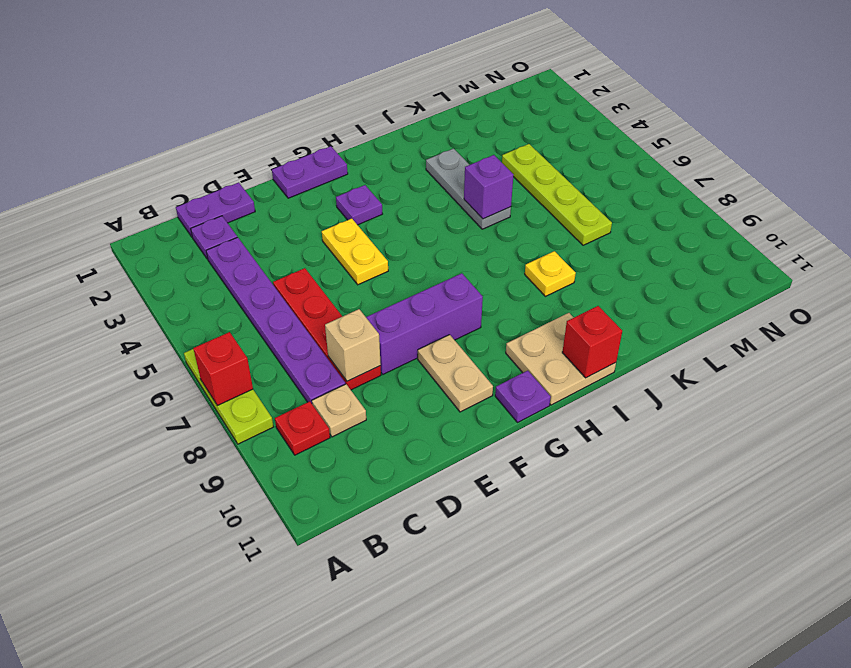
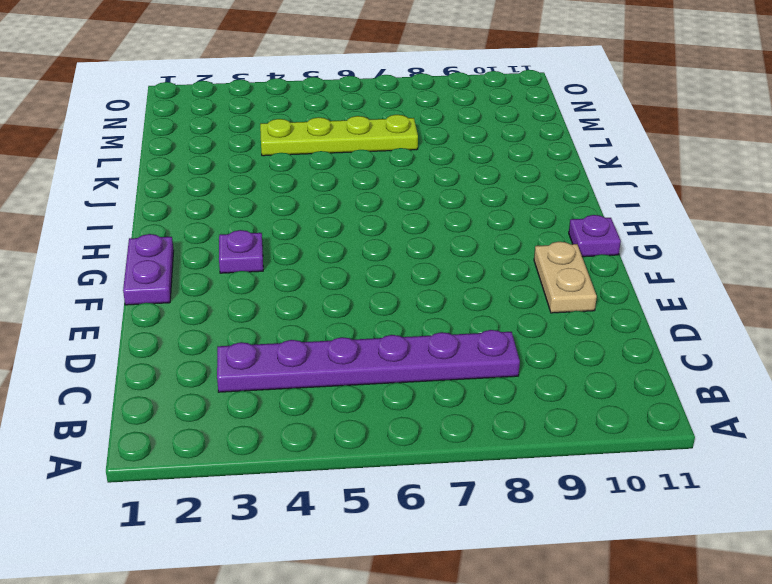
tan plate E10:F10 level 1 -> tan plate F9:F10 level 1
none -> lime plate A6:A8 level 1
none -> red plate B9 level 1
none -> purple plate C1:D1 level 1

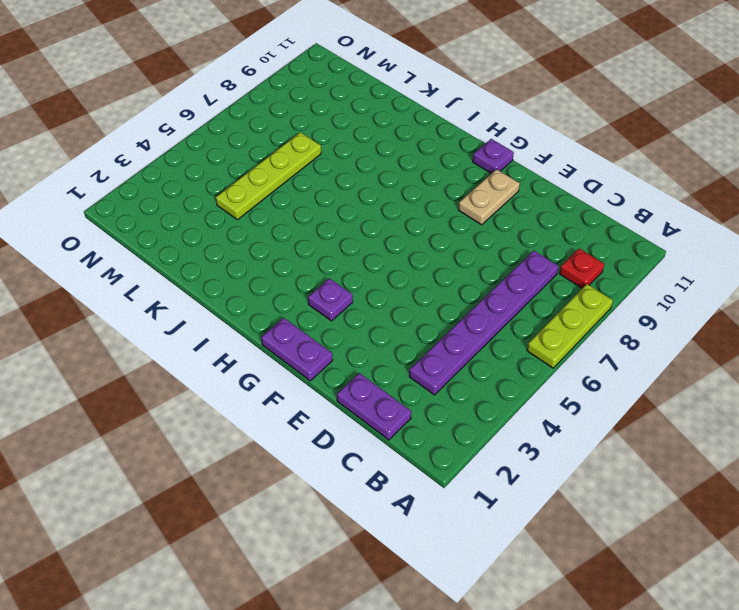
none -> purple plate C2 level 1
none -> tan plate C9 level 1
none -> red plate D5:D8 level 1

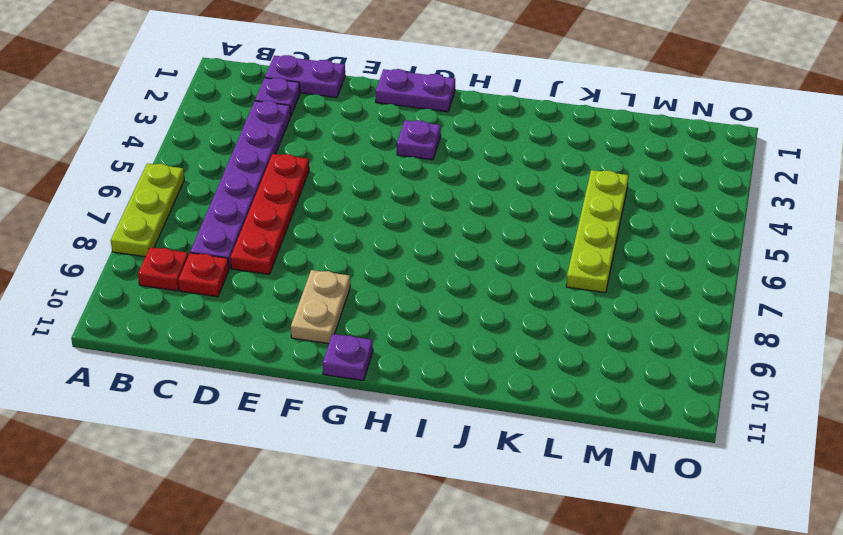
red plate C9 level 1 -> tan plate C9 level 1
none -> purple brick E8:G8 level 1
none -> yellow plate F4:F5 level 1
none -> tan plate H10:I11 level 1

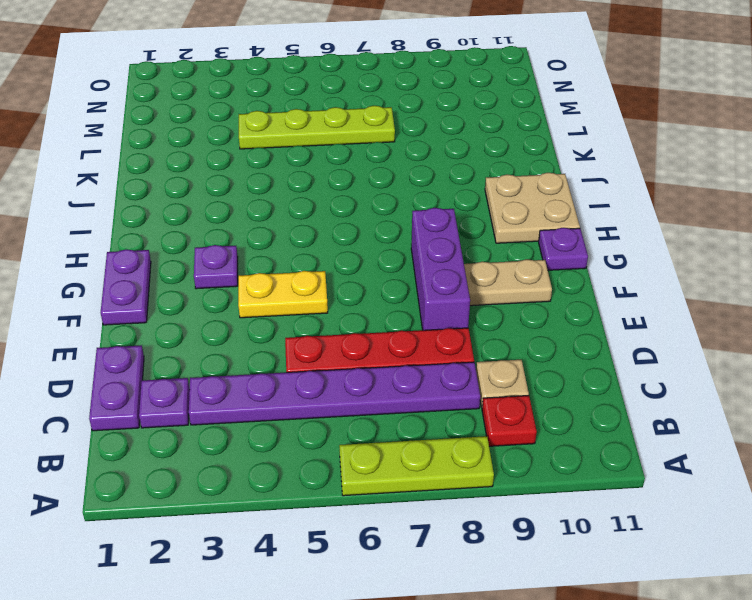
none -> grey plate J3:J5 level 1
none -> yellow plate J8 level 1
none -> red brick A7 level 2

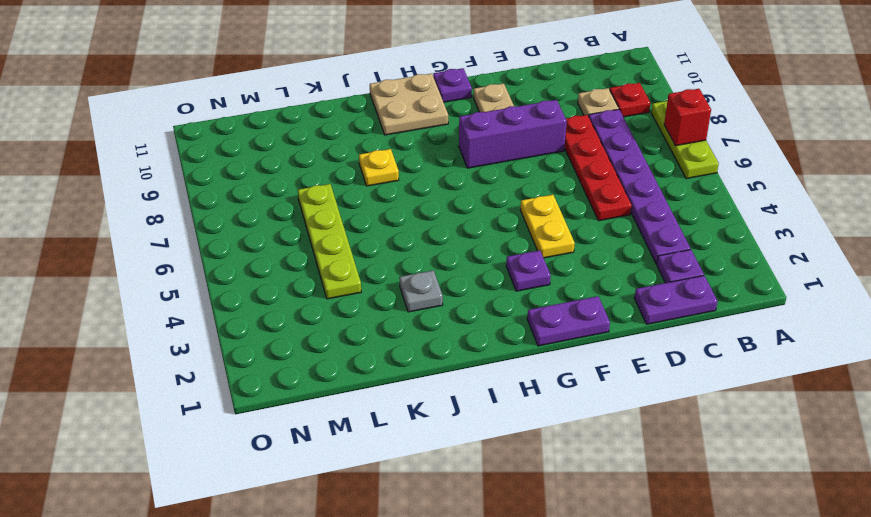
grey plate J3 level 1 -> grey plate J3:J5 level 1
none -> tan brick D8 level 2
none -> red brick I11 level 2
none -> purple brick J5 level 2

